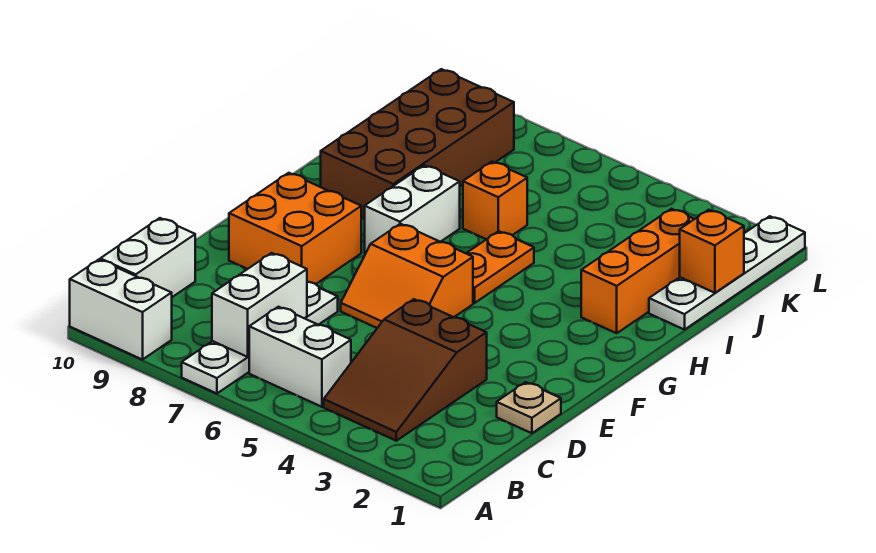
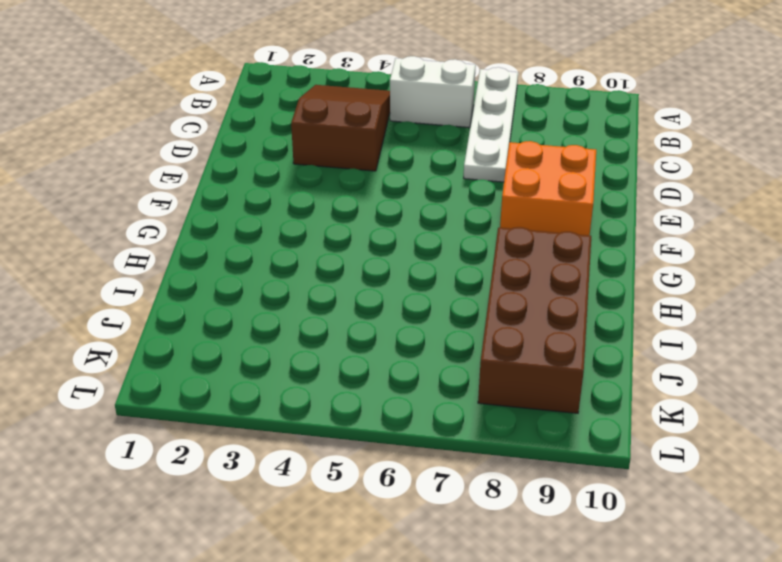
none -> white brick A9:A10 level 1
none -> white brick B10:C10 level 1
none -> tan plate D1 level 1

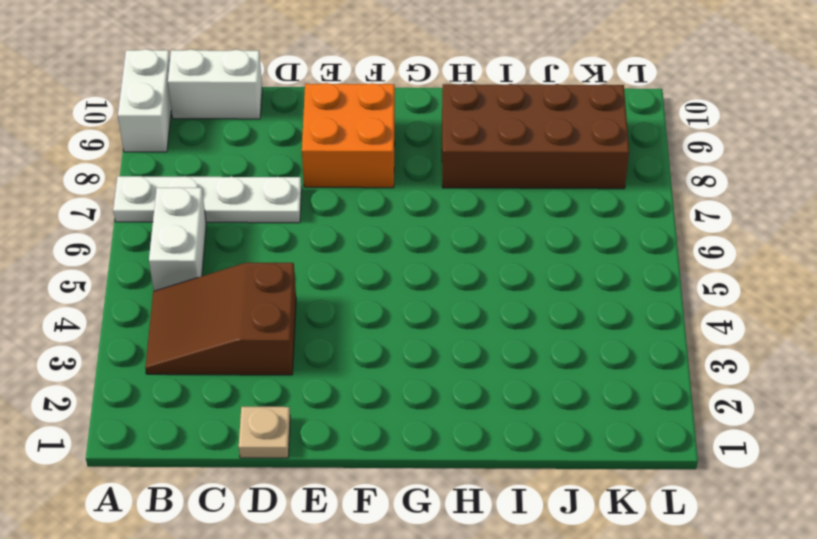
none -> orange slope E5:F6 level 1 top F
none -> orange plate G5:H5 level 1
none -> white brick G7:H7 level 1

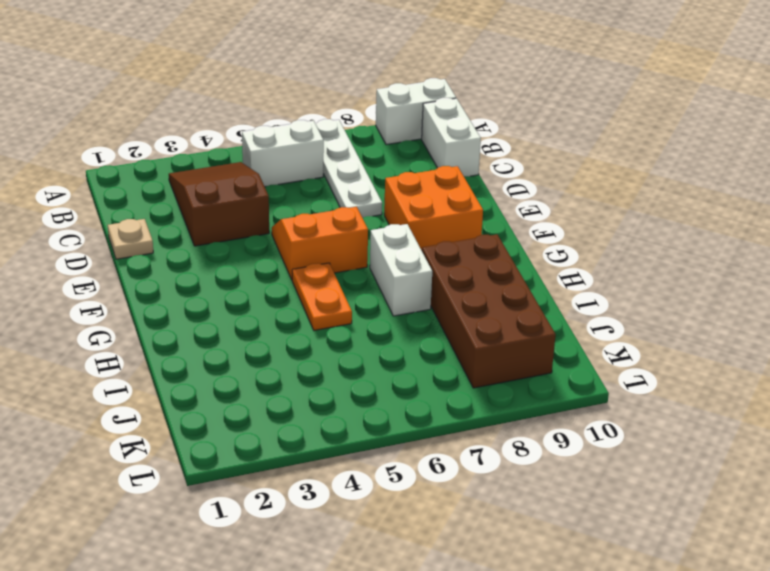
none -> orange brick H2:J2 level 1
none -> white plate I1:L1 level 1
none -> orange brick I6 level 1

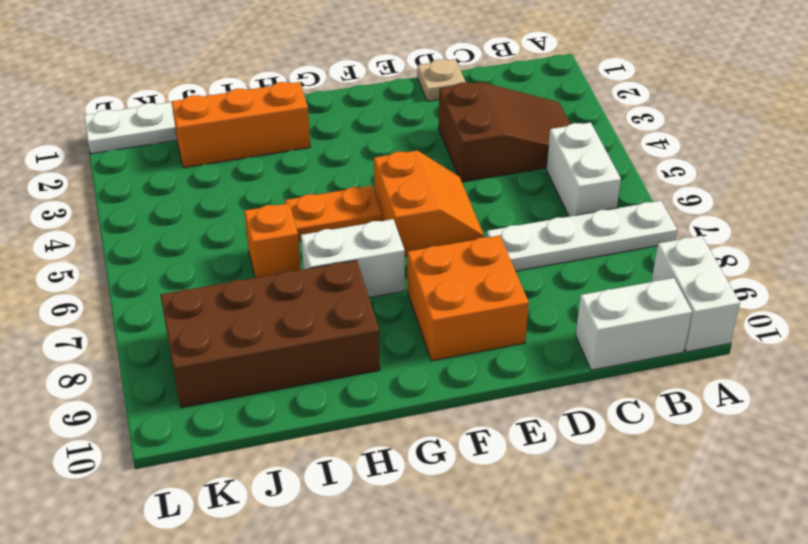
none -> white brick B7:C7 level 2
none -> orange brick J1 level 2

